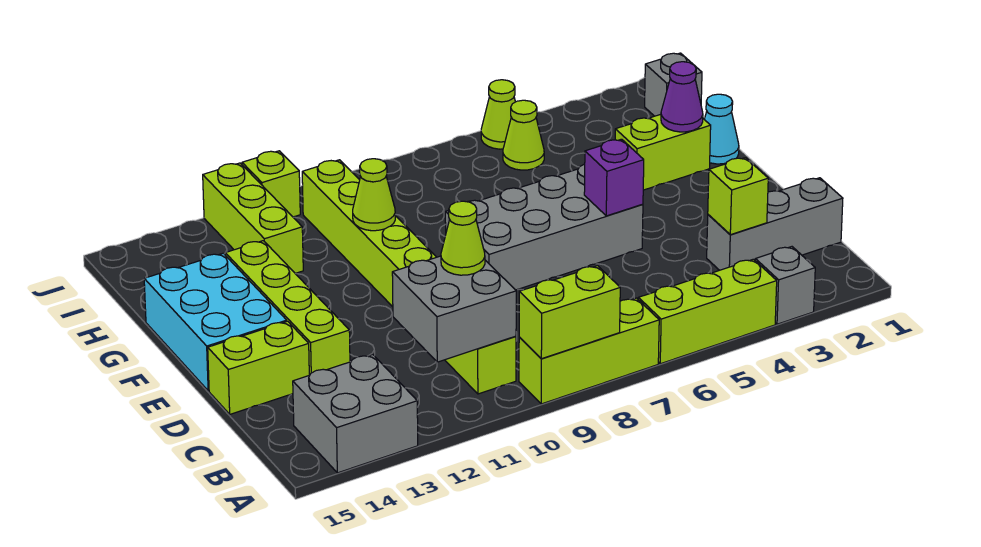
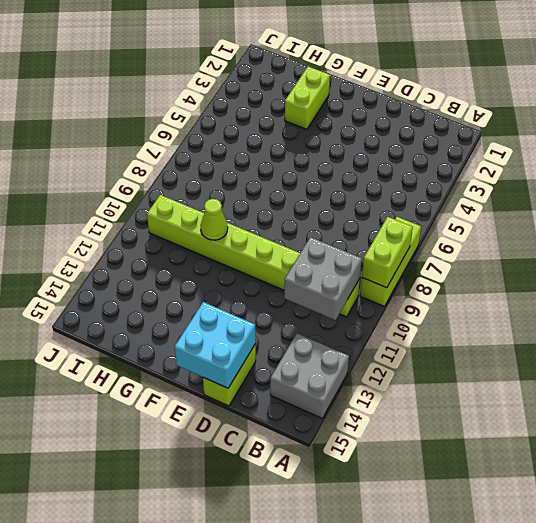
cyan brick D14:E15 level 2 -> none
none -> grey brick A3 level 1
none -> lime brick A4:A6 level 1
none -> grey brick C1:C3 level 1

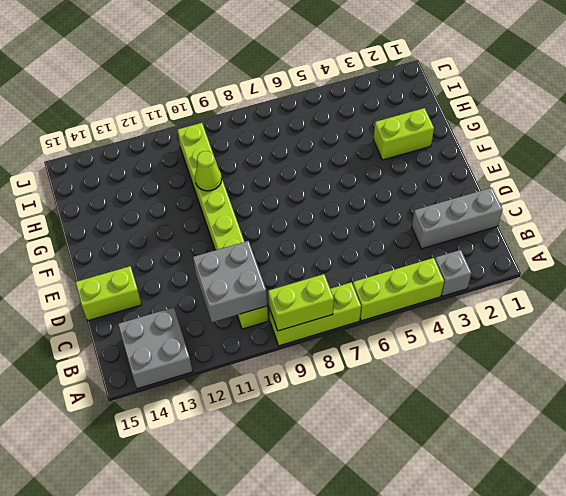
none -> lime brick D13:G13 level 1
none -> grey brick E5:F8 level 1
none -> cyan brick E14:G15 level 1

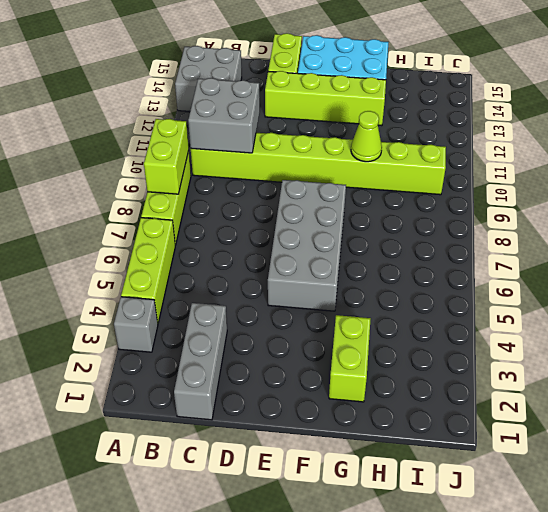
none -> cyan cone G1 level 1
none -> lime brick H12:J12 level 1
none -> grey brick I1 level 1

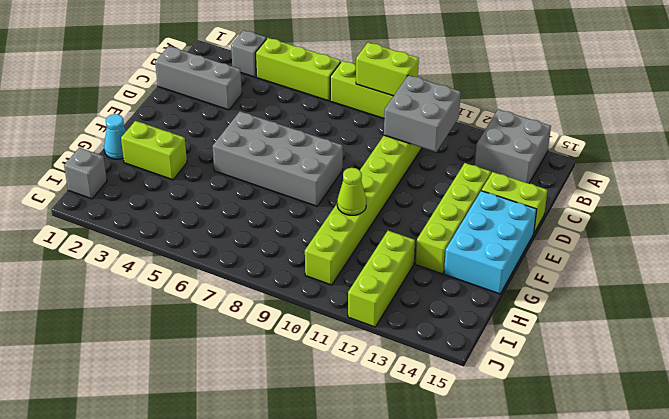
none -> lime cone I5 level 1
none -> lime cone J5 level 1
none -> lime brick J11 level 1

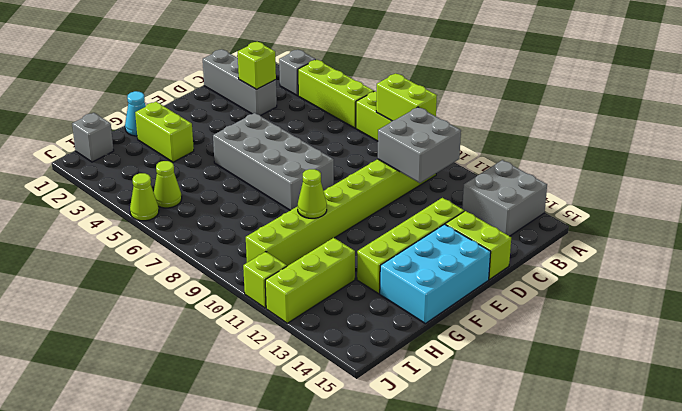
none -> purple brick E5 level 2
none -> purple cone G2 level 2
none -> lime cone C10 level 3

